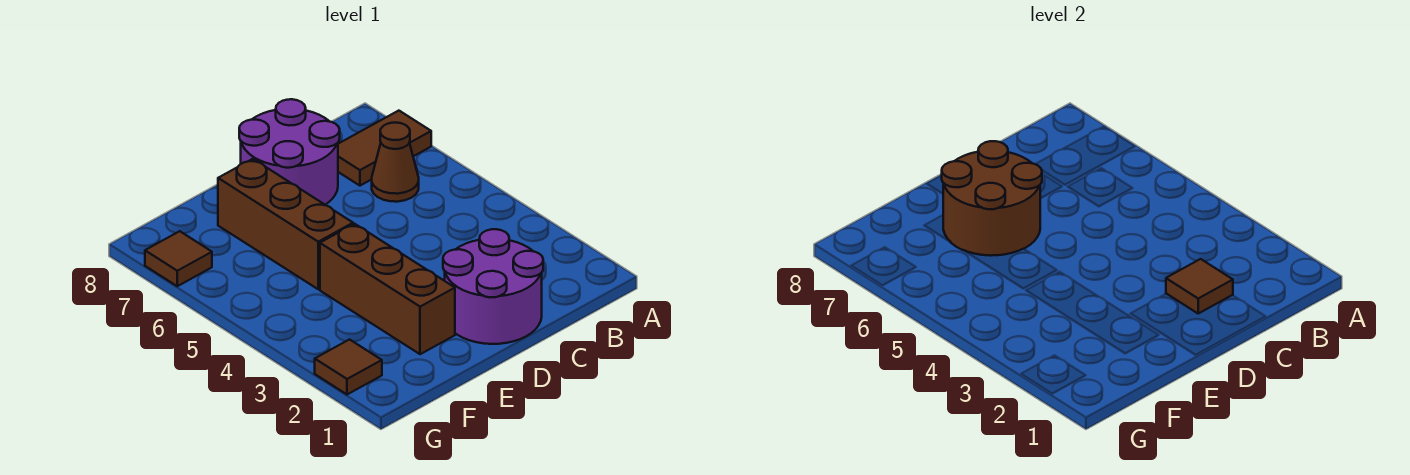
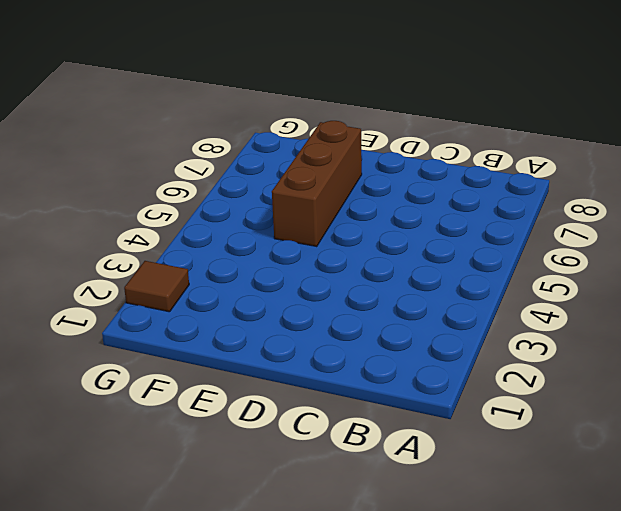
none -> brown tile A7:B7 level 1
none -> brown cone B6 level 1

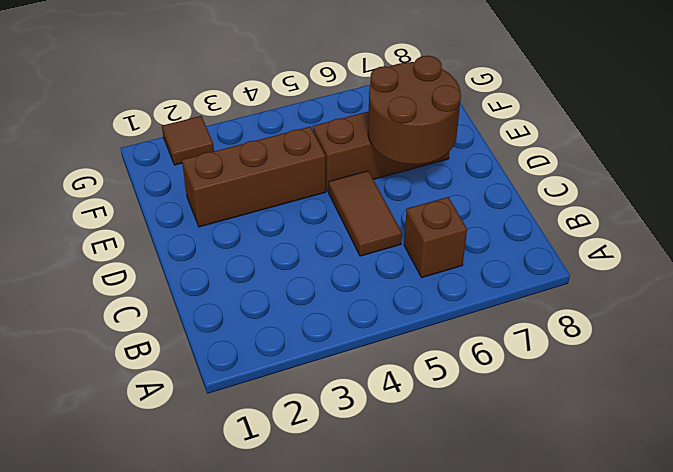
brown brick B6 level 1 -> brown cone B6 level 1
brown tile C5:D5 level 1 -> brown tile A7:B7 level 1
none -> purple round brick C1:D2 level 1
none -> purple round brick C7:D8 level 1

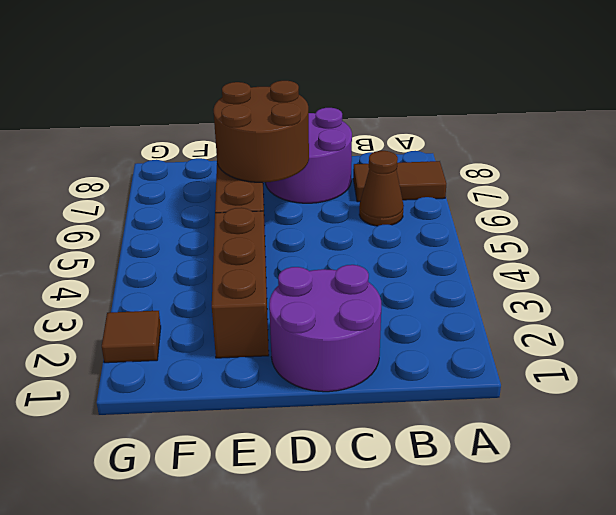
none -> brown tile G7 level 1
none -> brown tile C2 level 2

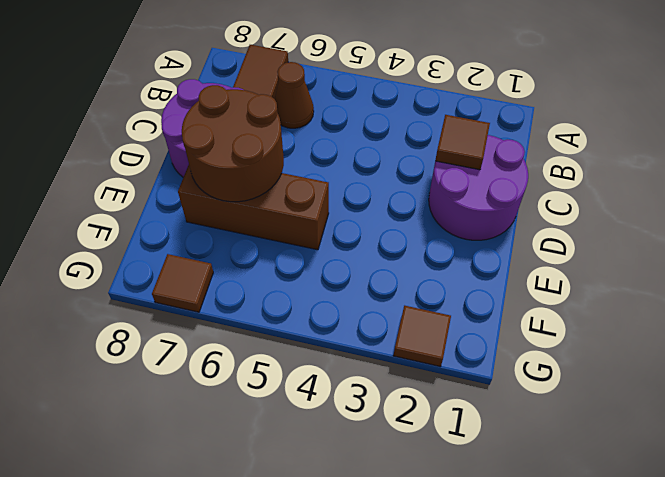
none -> brown brick E2:E4 level 1

